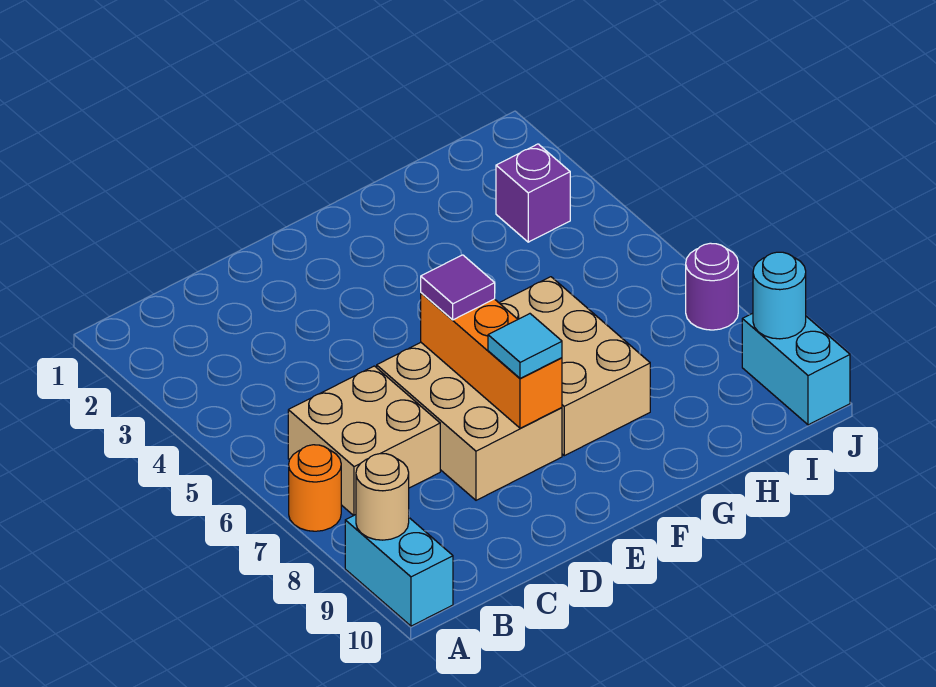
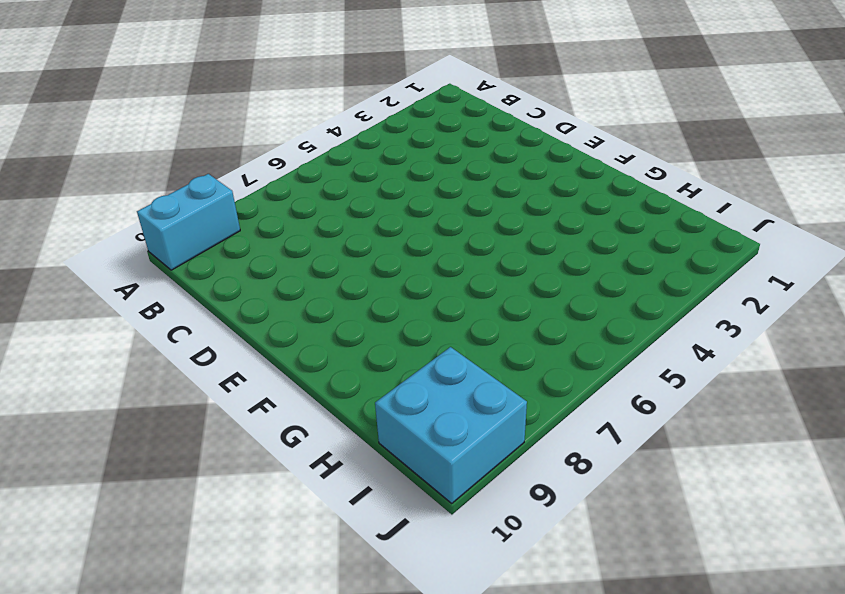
cyan brick I9:J10 level 1 -> cyan brick J9:J10 level 1
none -> orange round brick A7 level 1
none -> tan brick B6:C7 level 1
none -> tan brick D6:E8 level 1

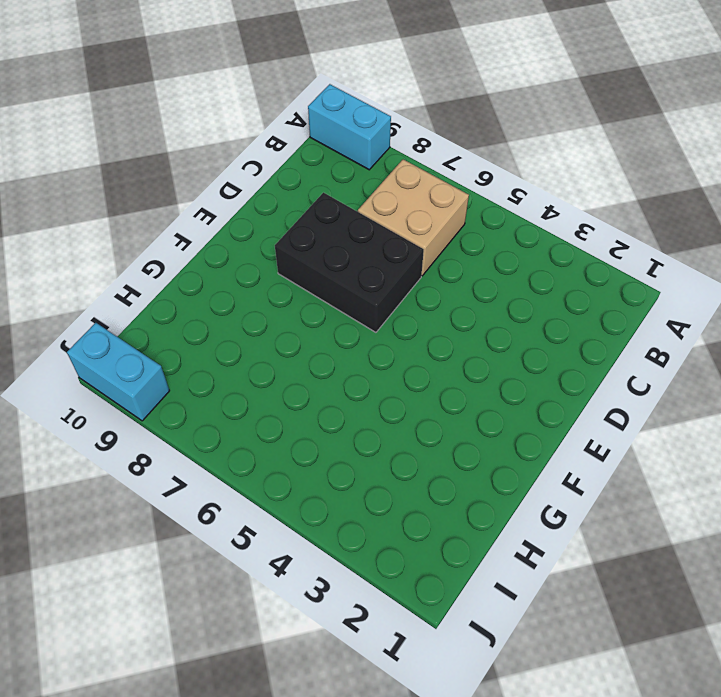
black brick D6:E8 level 1 -> tan brick D6:E8 level 1
none -> orange round brick A7 level 1
none -> tan brick F6:G8 level 1
none -> purple brick I3 level 1

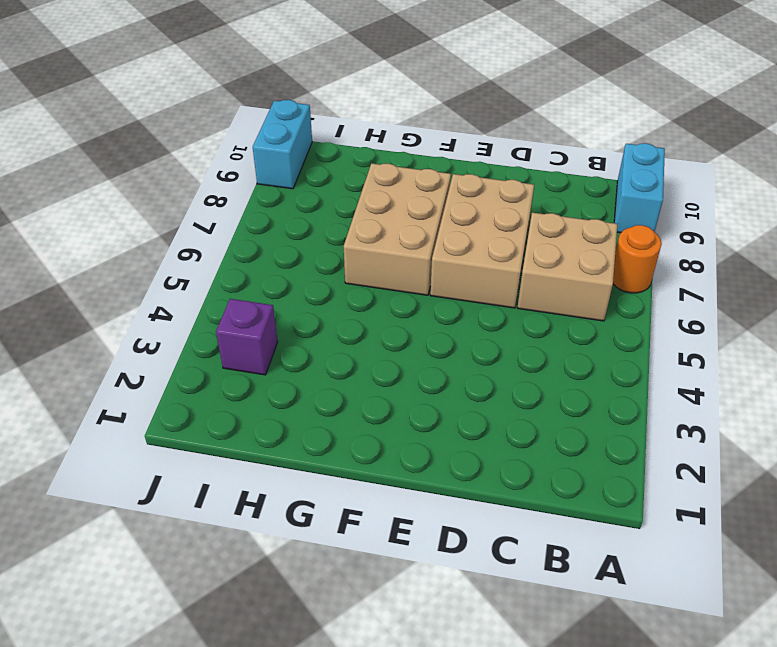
none -> purple round brick J7 level 1
none -> tan round brick A9 level 2
none -> orange brick E6:E8 level 2

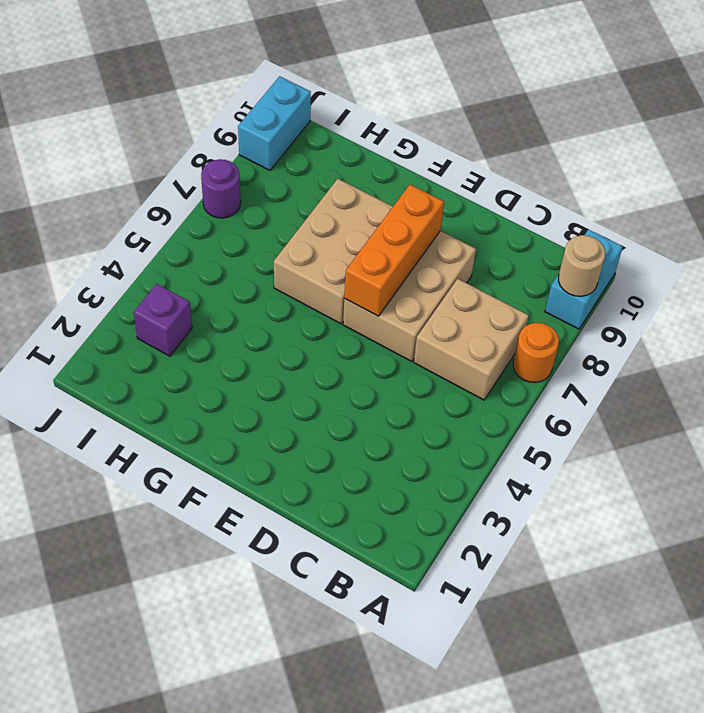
none -> cyan round brick J9 level 2
none -> purple tile E6 level 3
none -> cyan tile E8 level 3

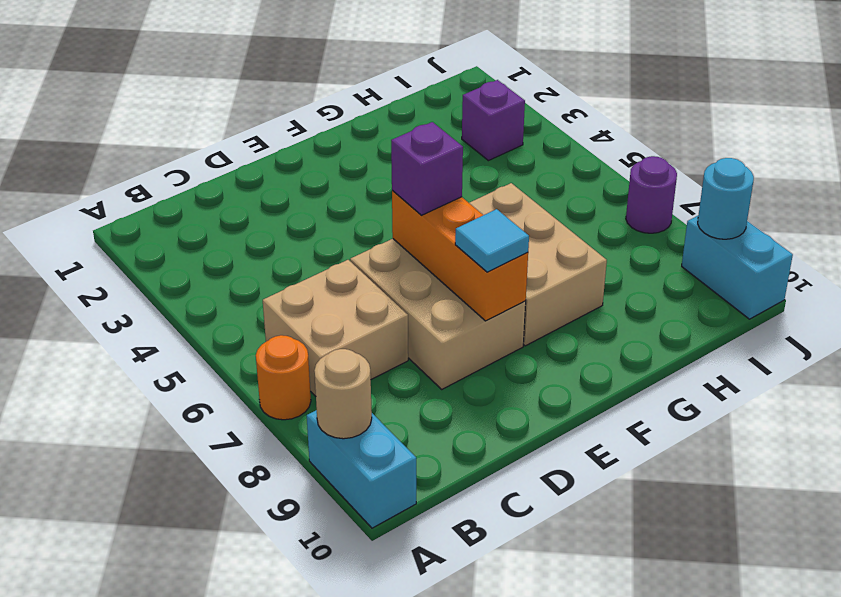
purple brick E6 level 3 -> purple tile E6 level 3

